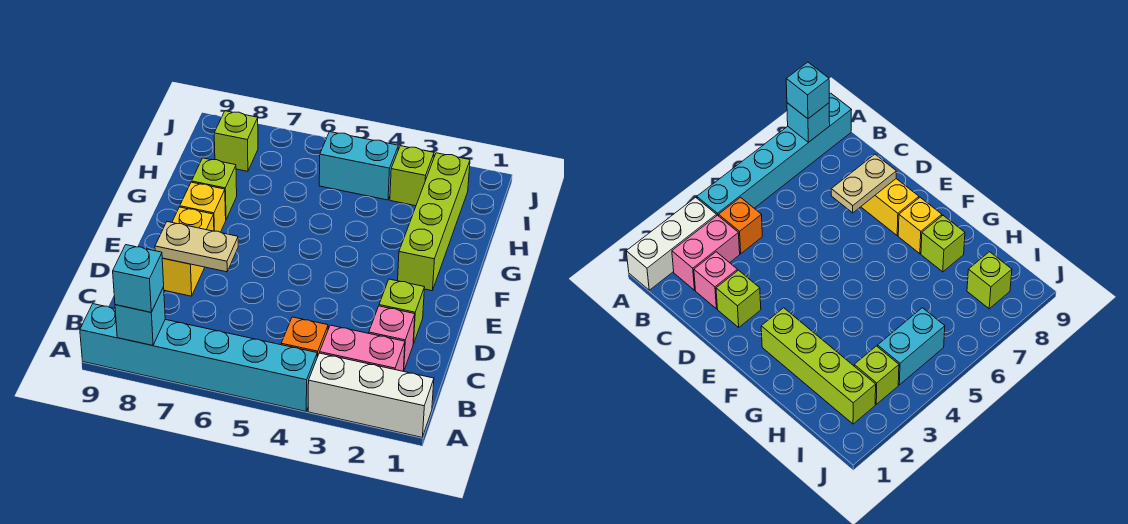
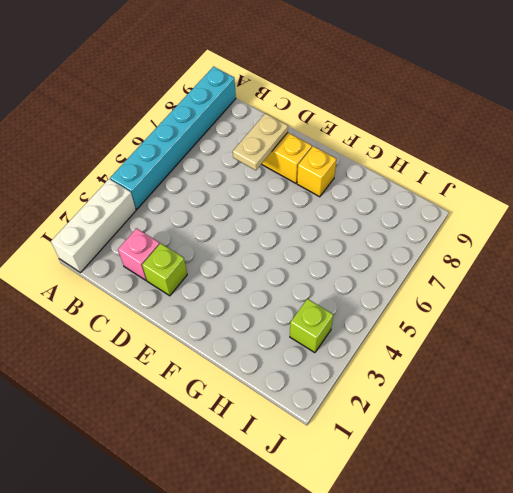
none -> pink brick B2:B3 level 1
none -> orange brick B4 level 1
none -> lime brick F2:I2 level 1

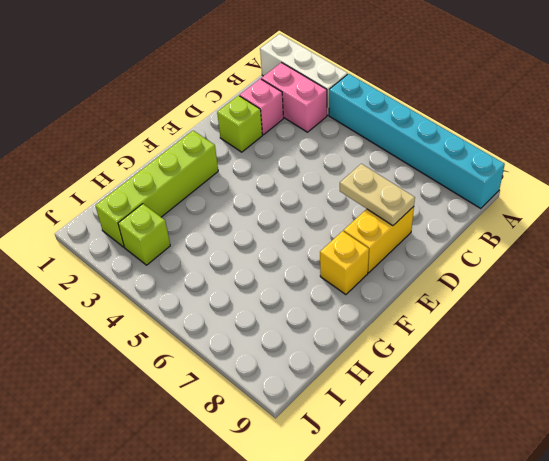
none -> orange brick B4 level 1
none -> lime brick G8 level 1
none -> cyan brick I4:I5 level 1

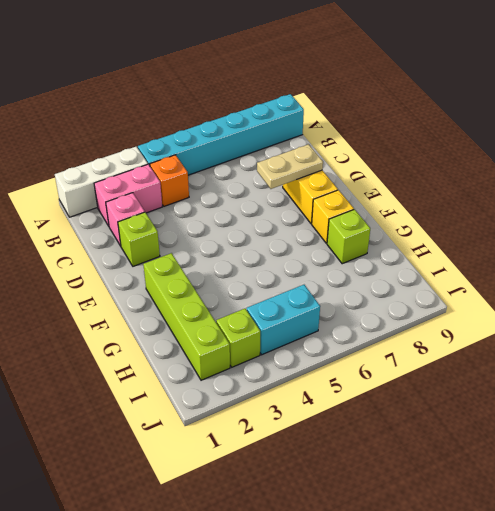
none -> lime brick I8 level 1
none -> cyan brick A8 level 2
none -> cyan brick A8 level 3

